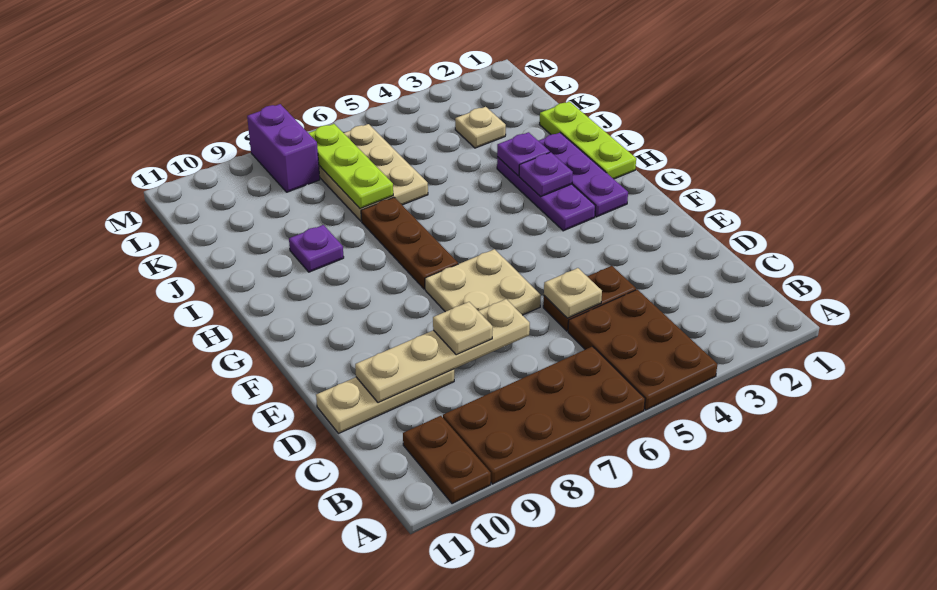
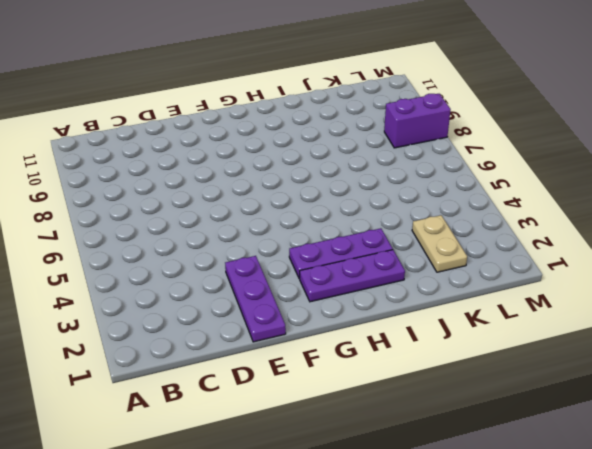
purple plate E1:E3 level 1 -> none
tan plate K2:K3 level 1 -> tan plate K3 level 1
none -> brown plate A4:C5 level 1
none -> brown plate A6:B9 level 1
none -> brown plate A10:B10 level 1

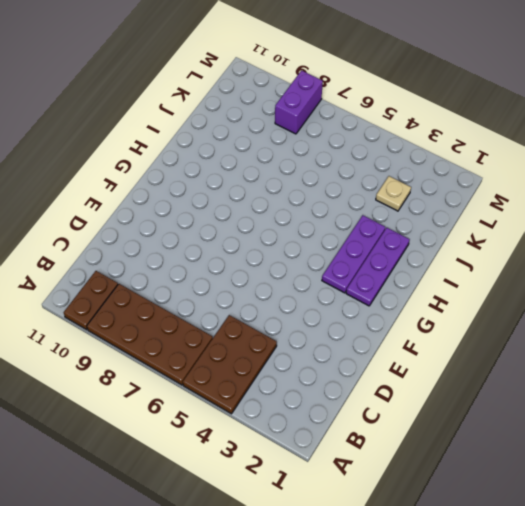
none -> brown plate D4:D5 level 1
none -> tan plate D9:D11 level 1
none -> tan plate E6:F7 level 1

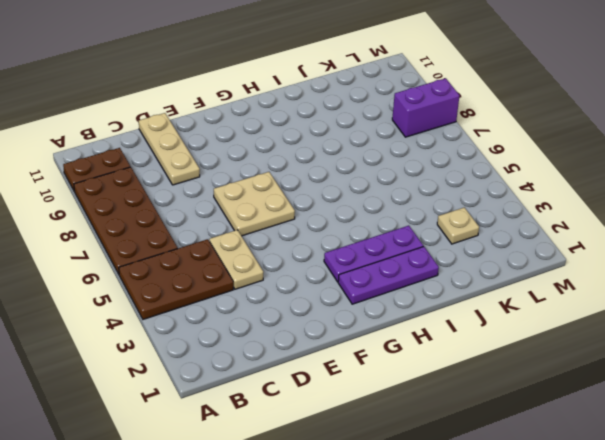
tan plate D4:D5 level 1 -> brown plate D4:D5 level 1
none -> brown plate G7:I7 level 1
none -> lime plate H1:J1 level 1
none -> purple plate I9 level 1

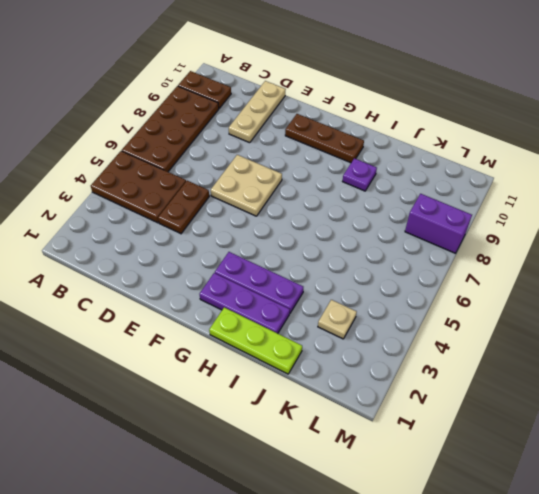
brown plate F10:H10 level 1 -> brown plate G7:I7 level 1
none -> tan plate J6:L7 level 1
none -> tan plate D5 level 2
none -> tan plate D7:D10 level 2

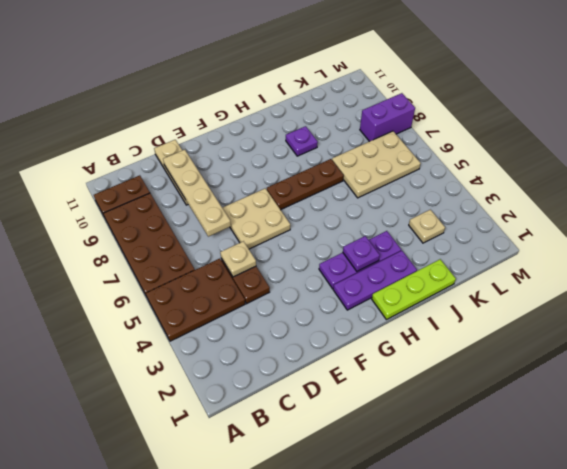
none -> purple plate I3 level 2
none -> lime plate J7:L7 level 2
none -> tan plate D8 level 3

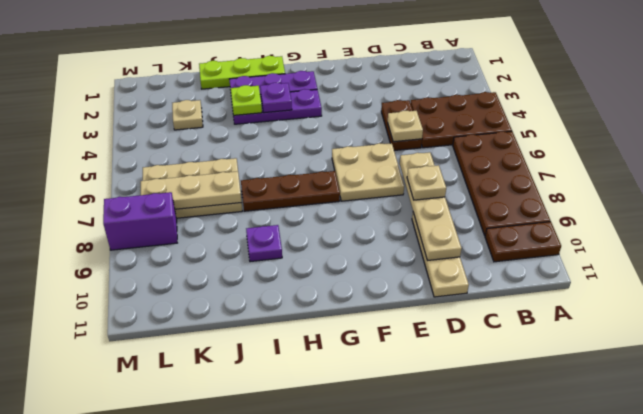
lime plate I3 level 2 -> purple plate I3 level 2
tan plate J7:L7 level 2 -> lime plate J7:L7 level 2

